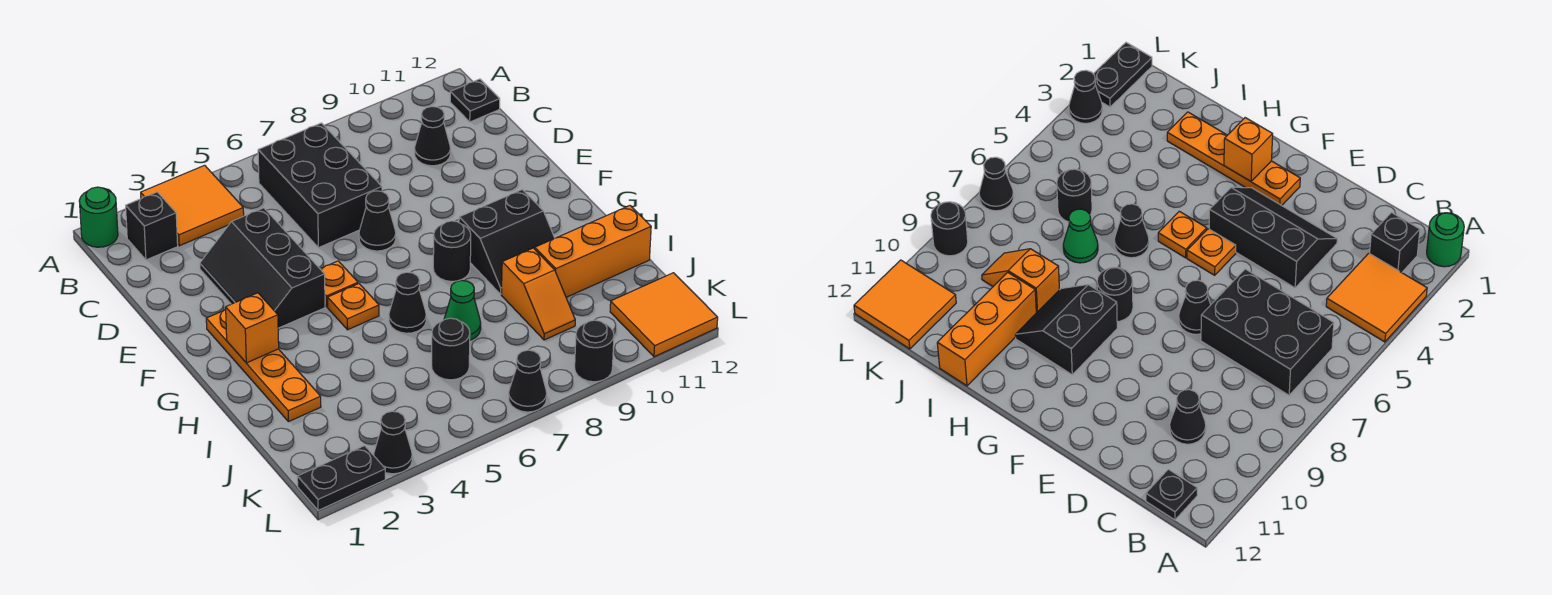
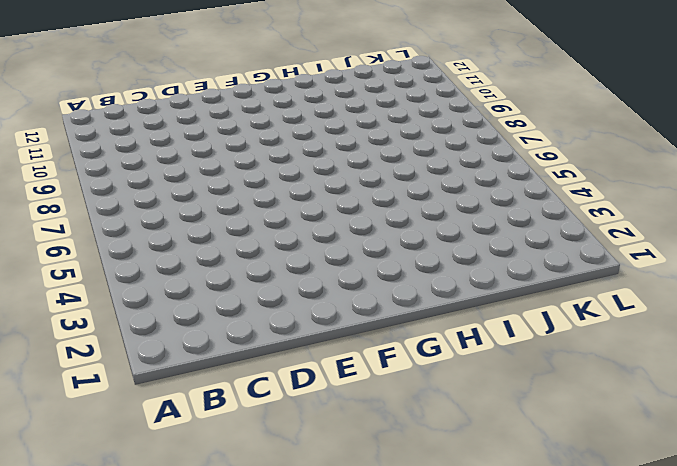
none -> green round brick A1 level 1
none -> orange tile A3:B4 level 1
none -> black brick B2 level 1

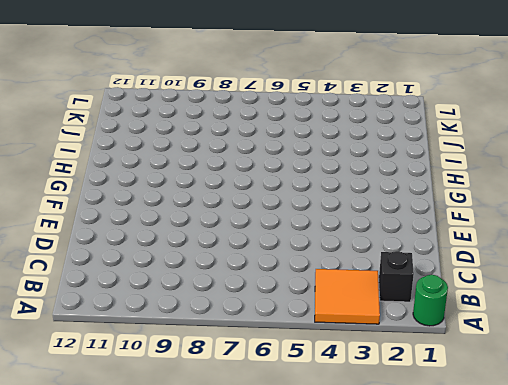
none -> black brick B6:D7 level 1
none -> black plate B12 level 1
none -> black cone C10 level 1

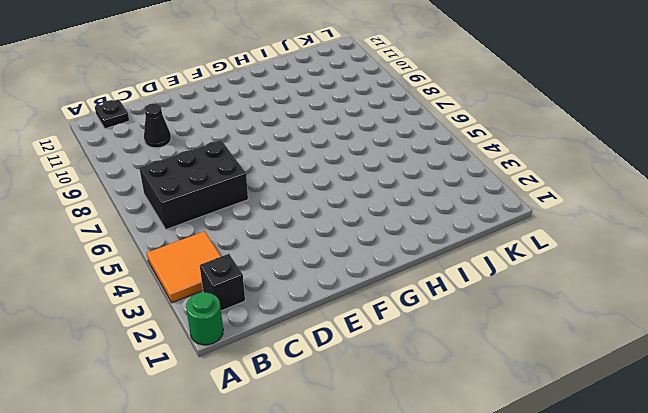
none -> black slope D3:F4 level 1 top 4
none -> black cone E7 level 1
none -> orange plate F2:I2 level 1

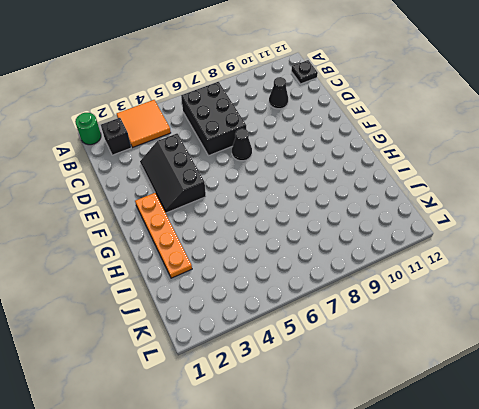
none -> orange plate F5 level 1
none -> orange plate G5 level 1
none -> black round brick G8 level 1

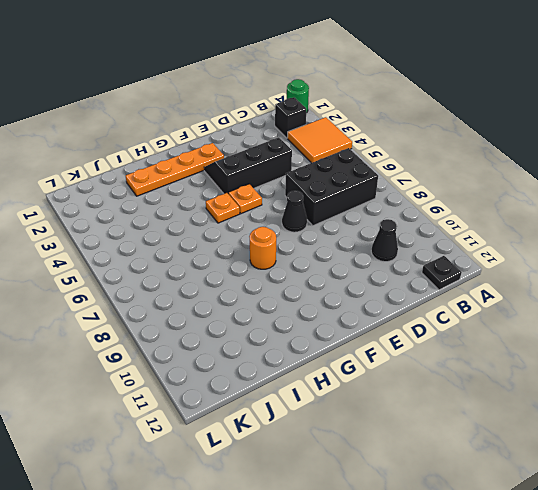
orange round brick G8 level 1 -> black round brick G8 level 1
none -> black slope G9:H10 level 1 top G
none -> black cone H6 level 1
none -> green cone I7 level 1

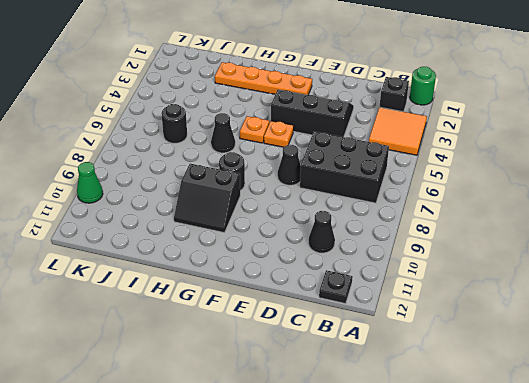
black slope G9:H10 level 1 top 9 -> black slope G9:H10 level 1 top G
green cone L10 level 1 -> green cone I7 level 1
none -> orange slope I9:J9 level 1 top I
none -> orange brick I10:I12 level 1
none -> orange tile K11:L12 level 1

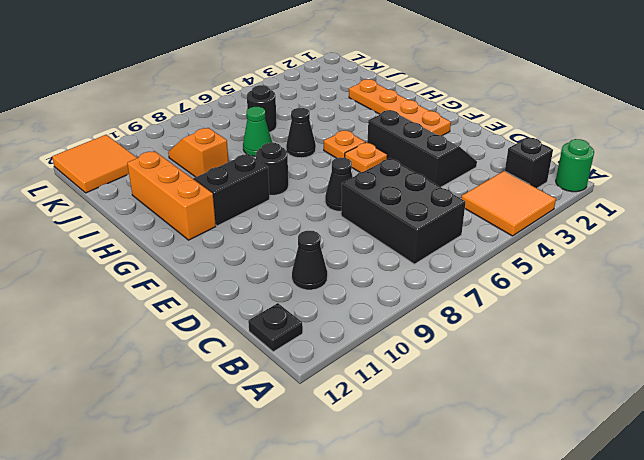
orange brick G11:I11 level 1 -> orange brick I10:I12 level 1
none -> black plate L1:L2 level 1
none -> black cone L3 level 1
none -> black cone L7 level 1

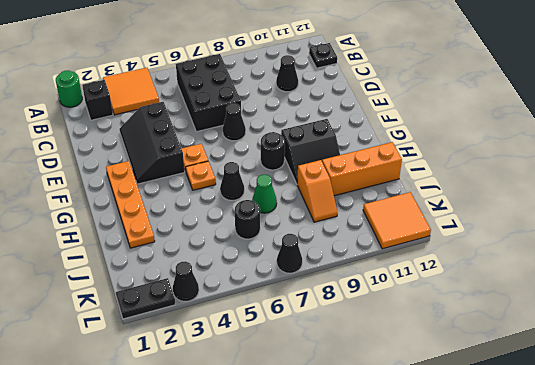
none -> black round brick L9 level 1
none -> orange brick G2 level 2

